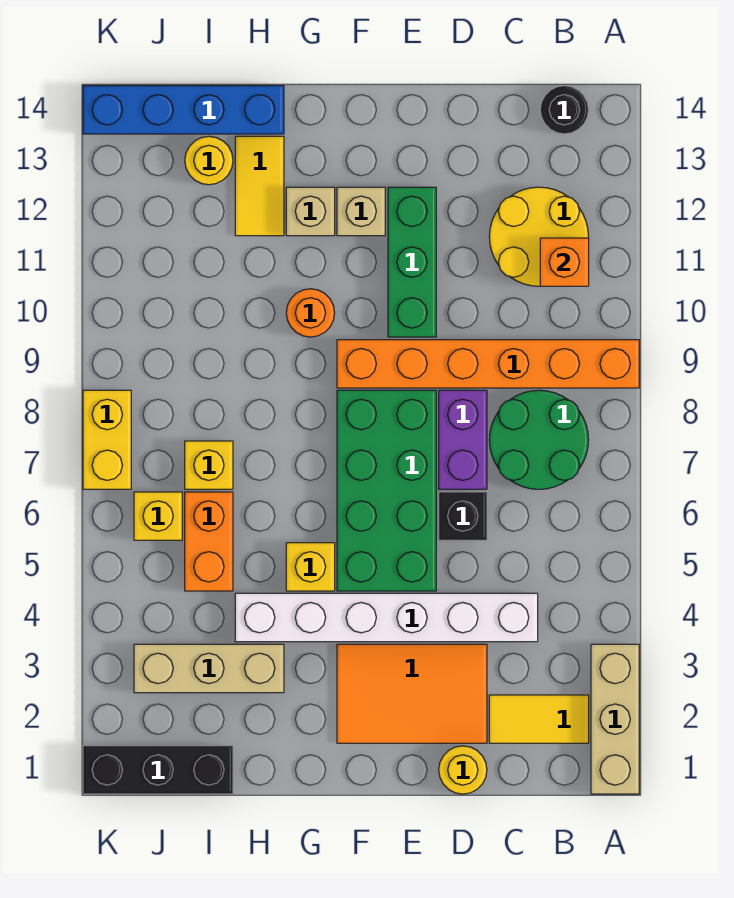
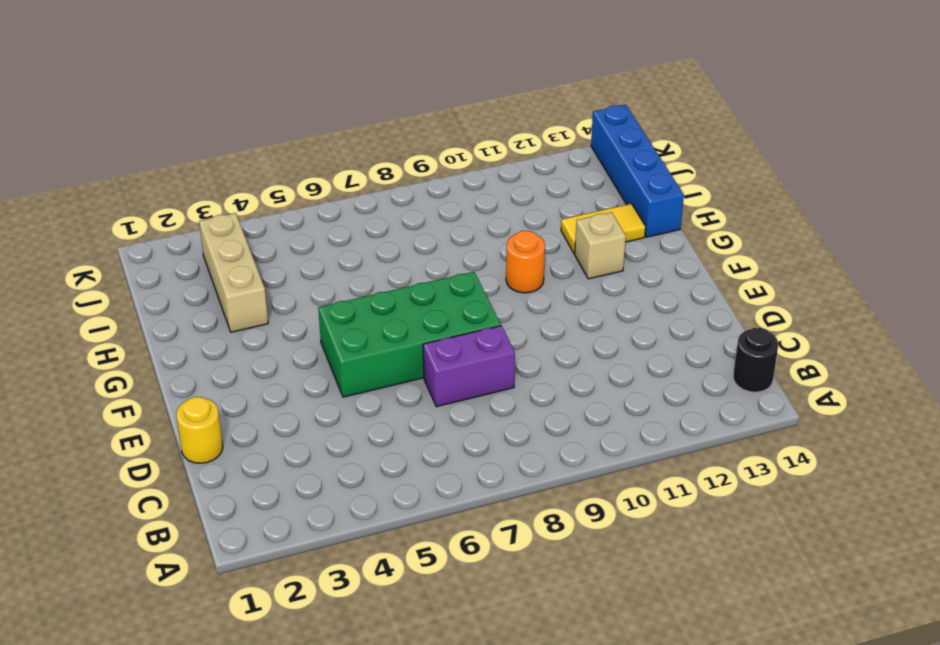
none -> tan brick A1:A3 level 1
none -> orange brick A9:F9 level 1
none -> yellow tile B2:C2 level 1

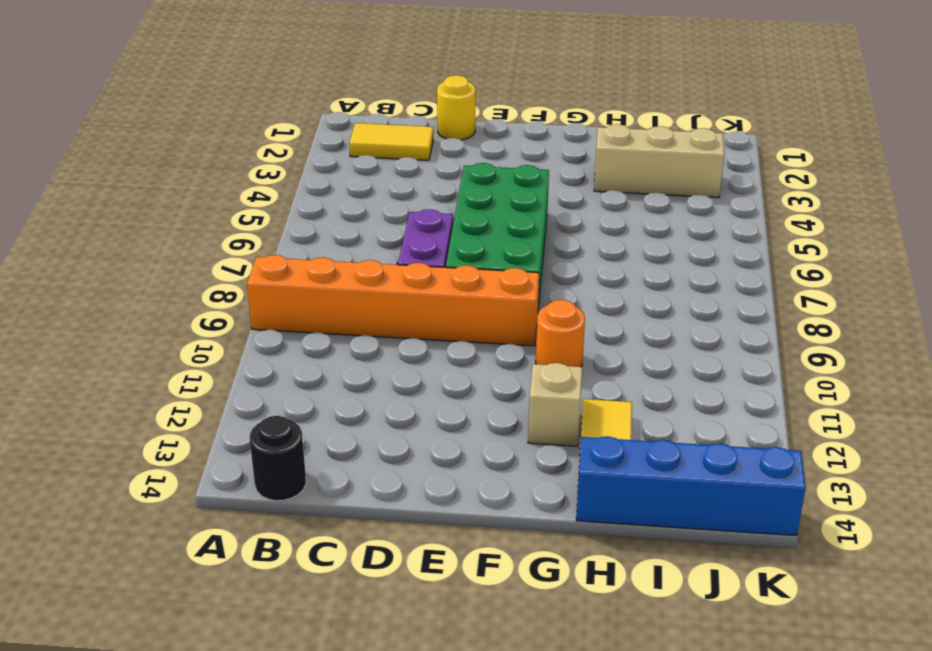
none -> tan brick A1:A3 level 1
none -> green round brick B7:C8 level 1
none -> yellow round brick B11:C12 level 1

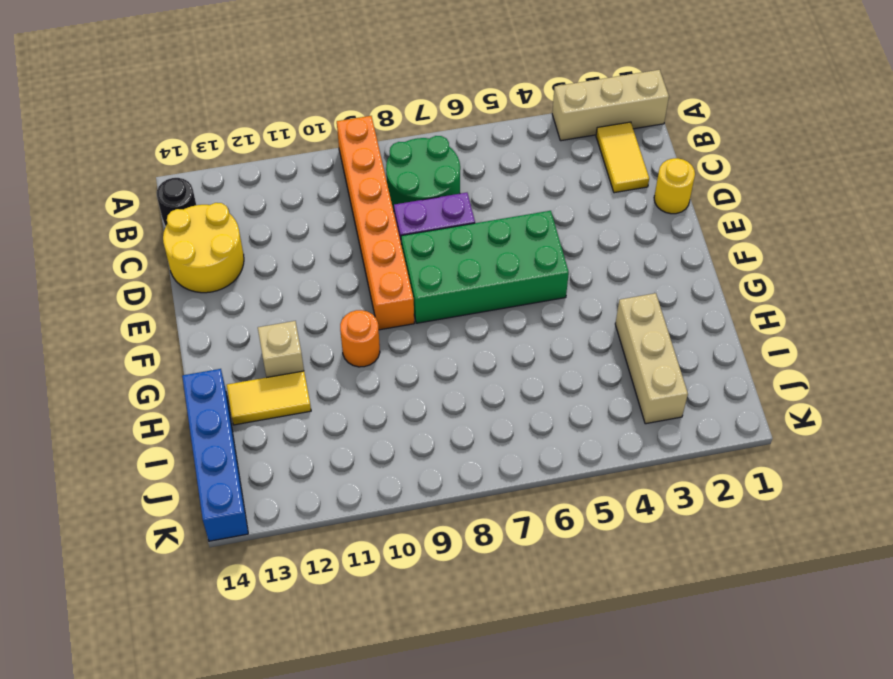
yellow round brick C13:D14 level 1 -> yellow round brick B11:C12 level 1
none -> white brick C4:H4 level 1
none -> orange tile D2:F3 level 1
none -> black brick D6 level 1

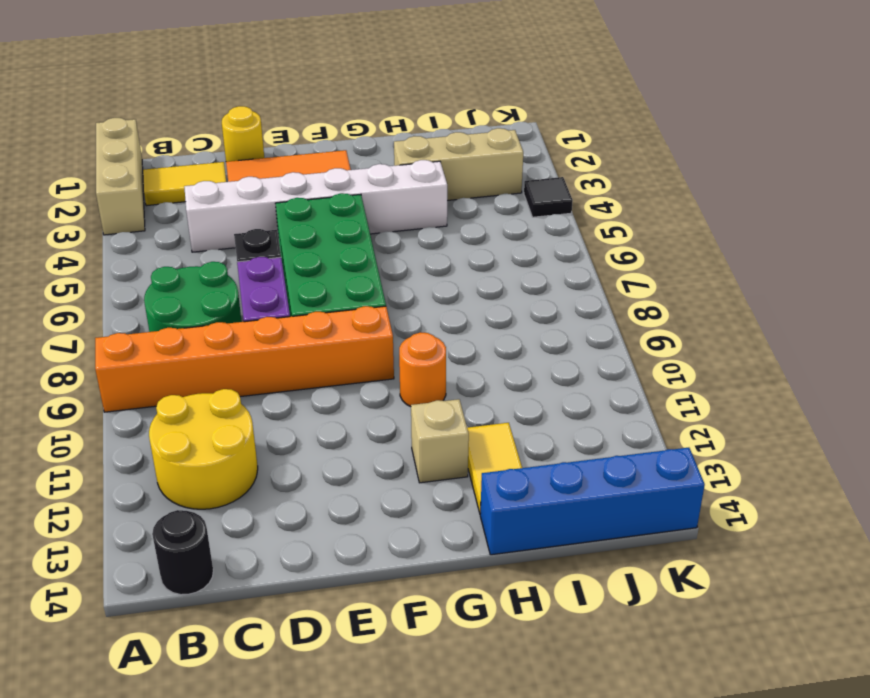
black tile K4 level 1 -> none
none -> green brick E10:E12 level 1
none -> tan brick F12 level 1
none -> yellow brick G5 level 1

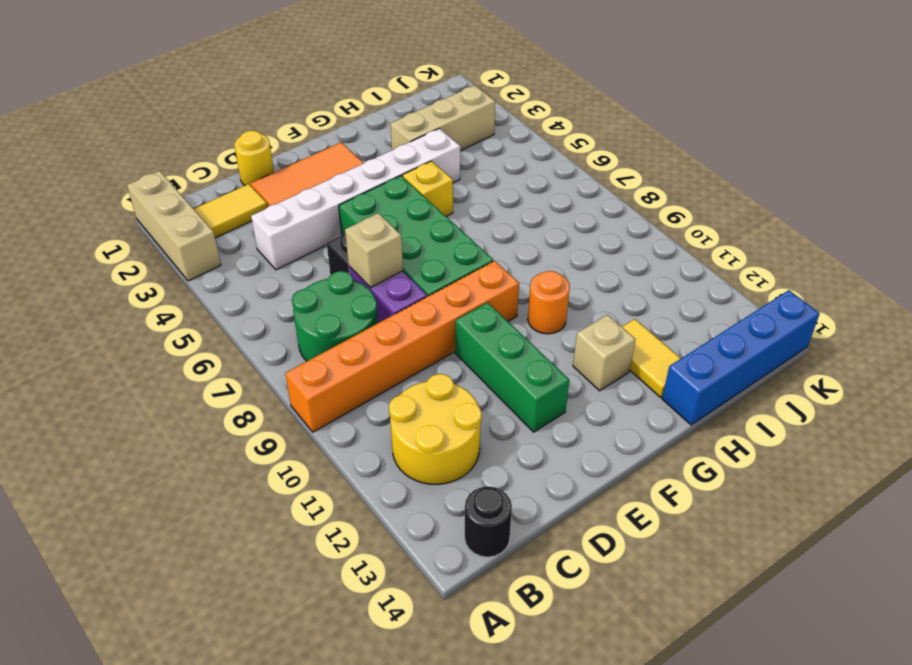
tan brick D7 level 2 -> tan brick F12 level 1
none -> black brick I1:K1 level 1
none -> orange brick I5:I6 level 1
none -> yellow brick I7 level 1

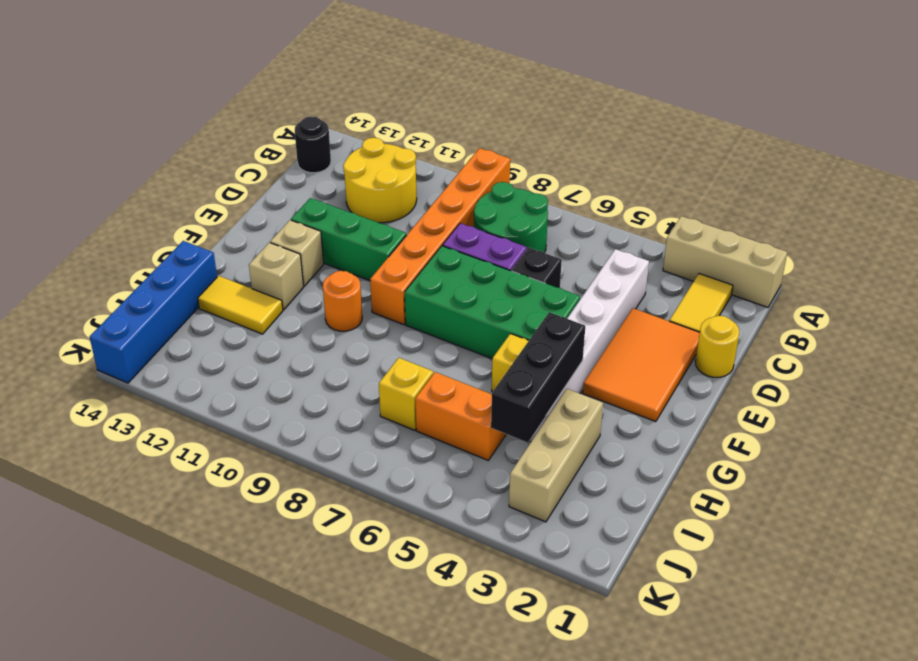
black brick G4:I4 level 2 -> black brick I1:K1 level 1
none -> yellow round brick I13 level 1
none -> yellow brick J6 level 1
none -> yellow brick K7:K8 level 1

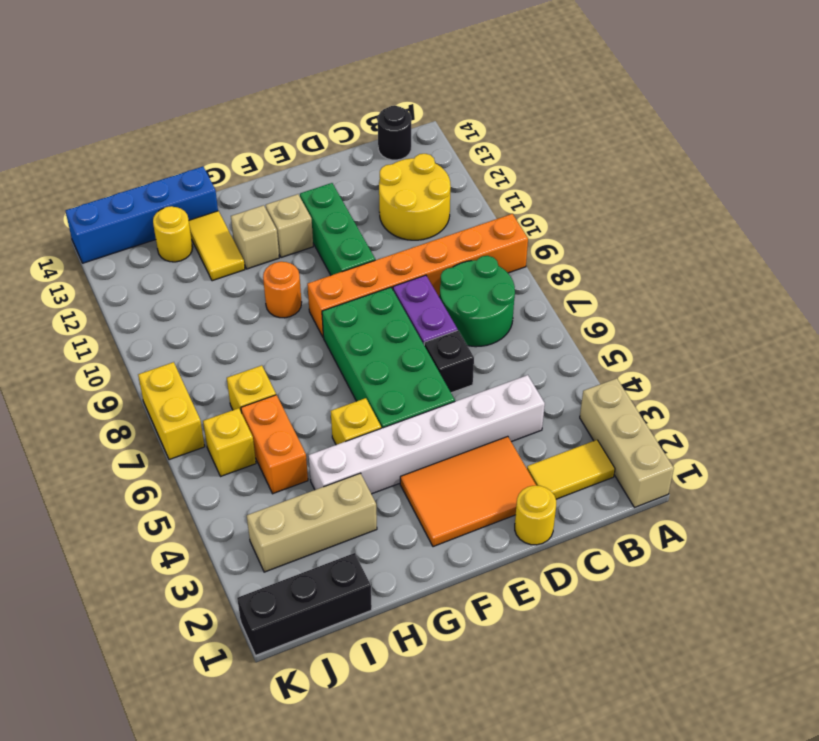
none -> orange brick B11 level 2

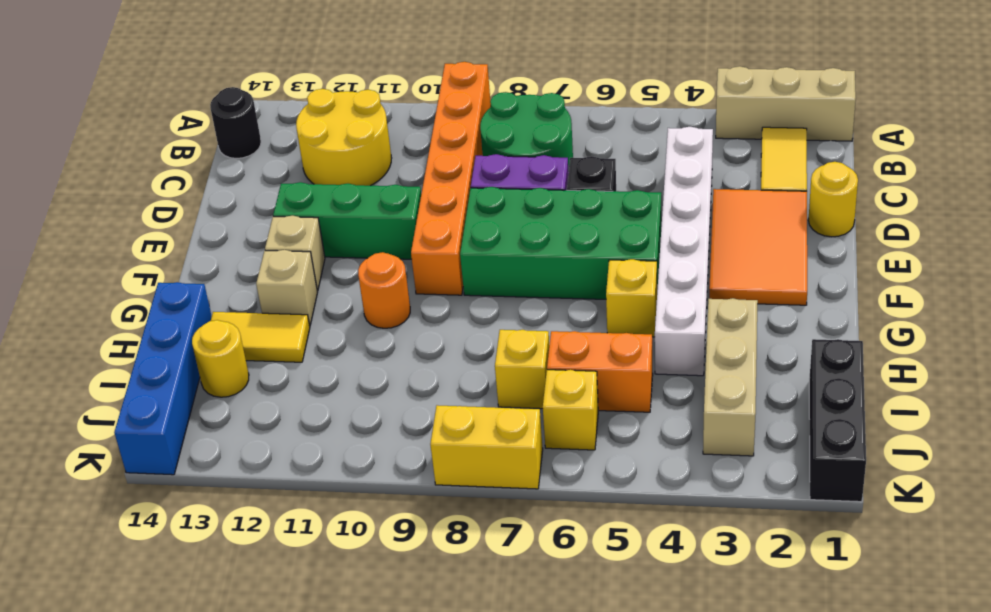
none -> orange brick B11 level 2

